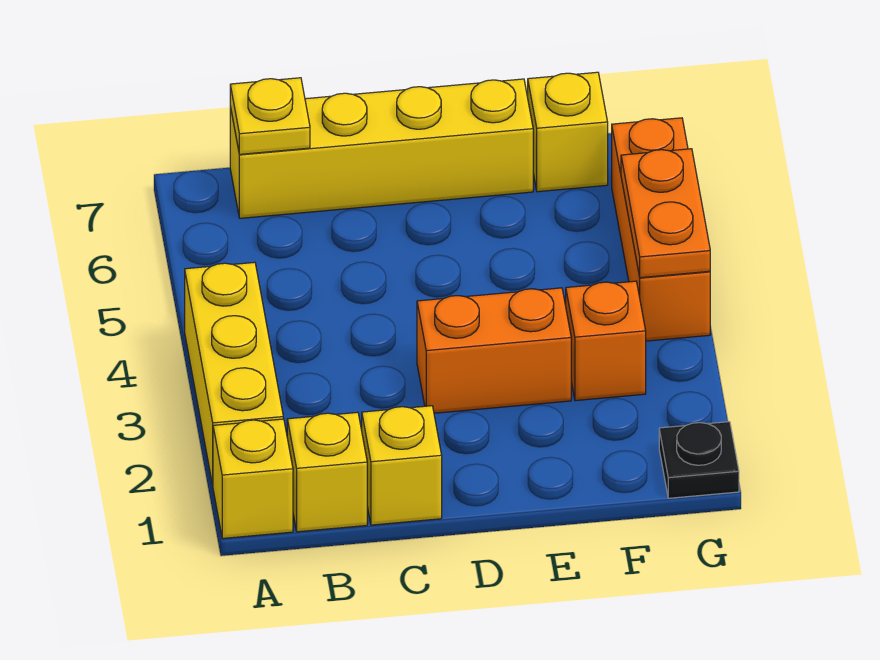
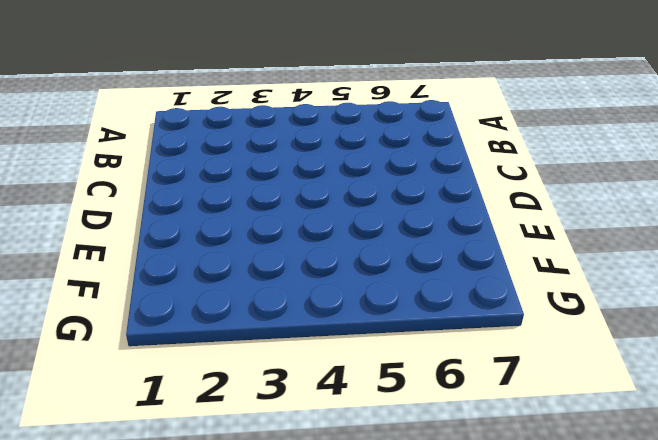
none -> yellow brick A1 level 1
none -> yellow brick A2:A4 level 1
none -> yellow brick B1 level 1

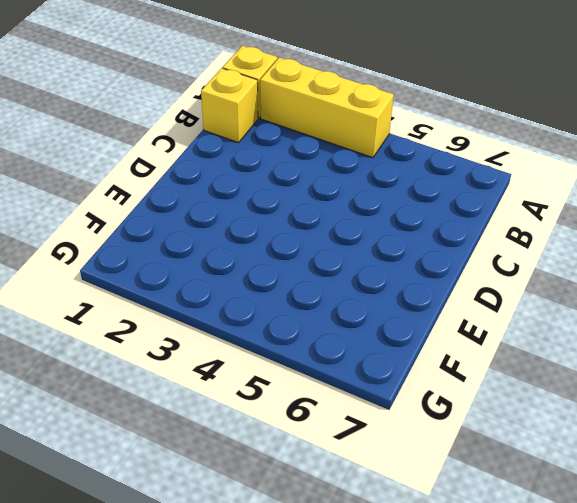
none -> yellow brick B7:E7 level 1
none -> yellow brick C1 level 1
none -> orange brick D3:E3 level 1

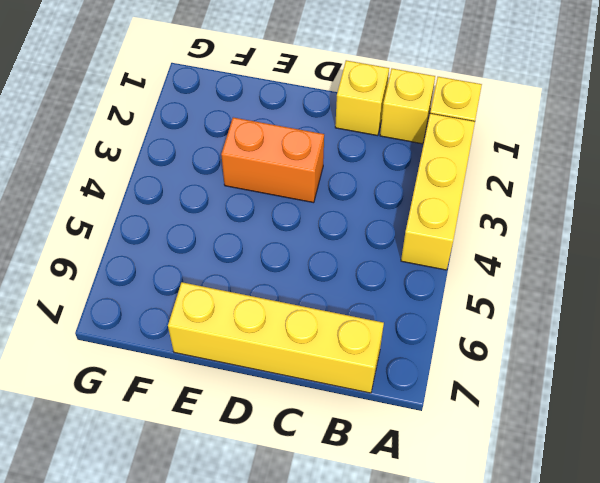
none -> orange brick F3 level 1
none -> yellow brick F7 level 1
none -> black plate G1 level 1

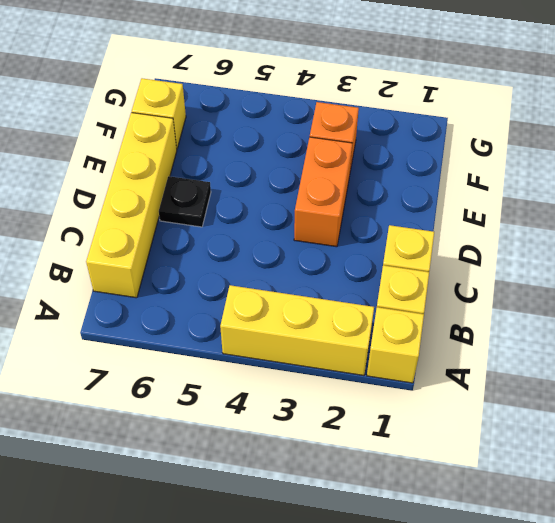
black plate D6 level 1 -> black plate G1 level 1
none -> orange brick G4:G6 level 1
none -> yellow plate B7 level 2
none -> orange plate G4:G5 level 2

